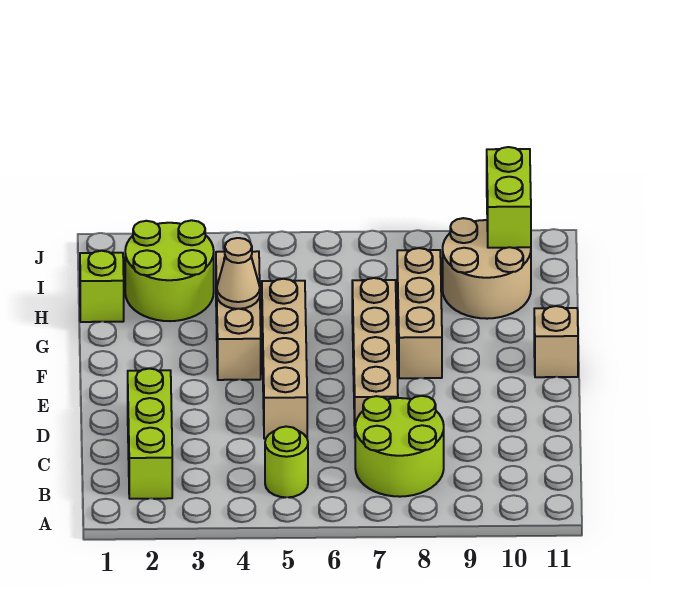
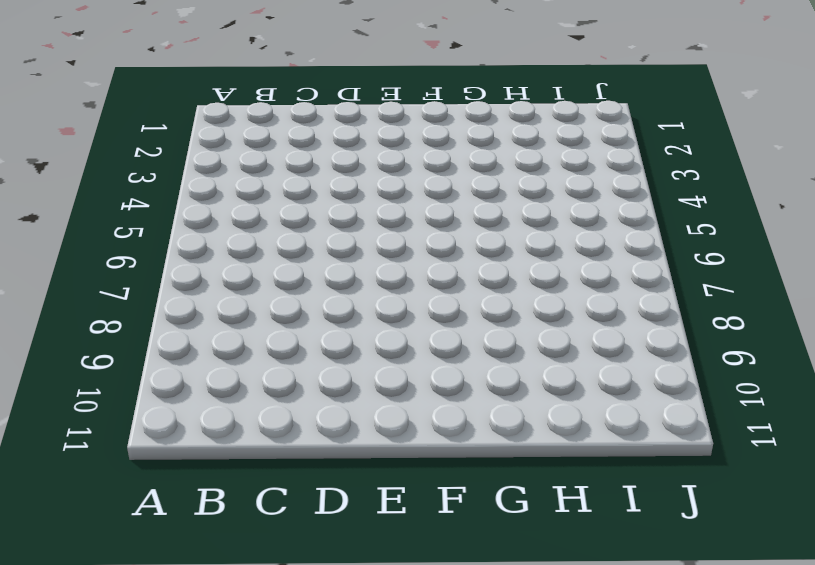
none -> lime brick B2:D2 level 1
none -> lime round brick B5 level 1
none -> lime round brick B7:C8 level 1

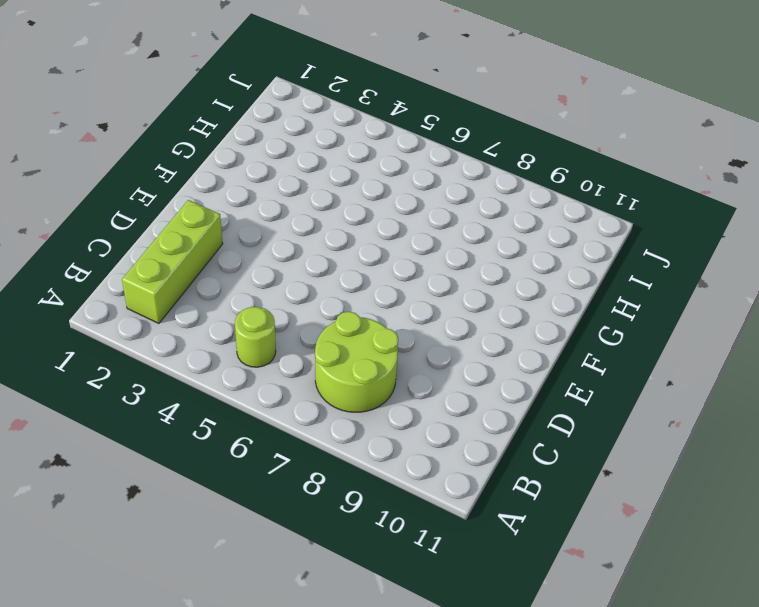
none -> tan brick D5:G5 level 1
none -> tan brick D7:G7 level 1
none -> tan brick F4:H4 level 1

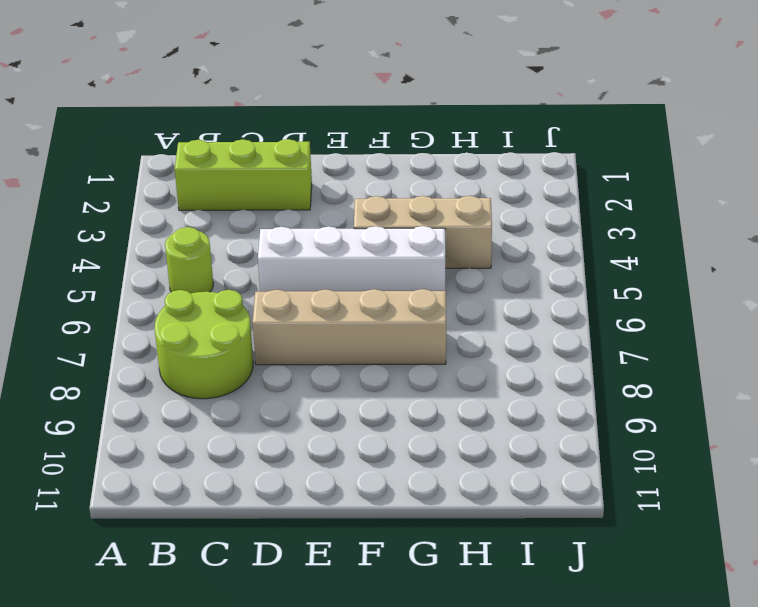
white brick D5:G5 level 1 -> tan brick D5:G5 level 1
none -> tan brick F8:H8 level 1
none -> tan brick F11 level 1
none -> lime brick H1 level 1

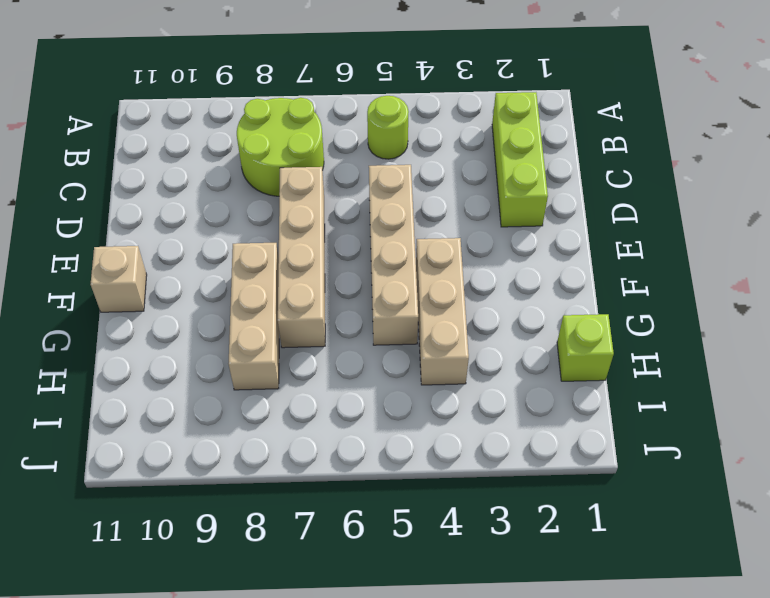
none -> lime round brick H2:I3 level 1
none -> tan round brick H9:I10 level 1
none -> tan cone G4 level 2

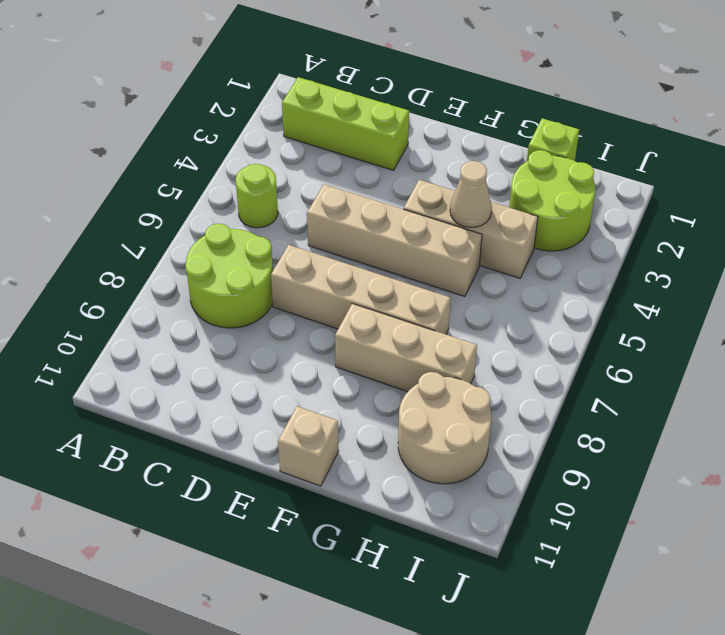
none -> lime brick I10:J10 level 2

